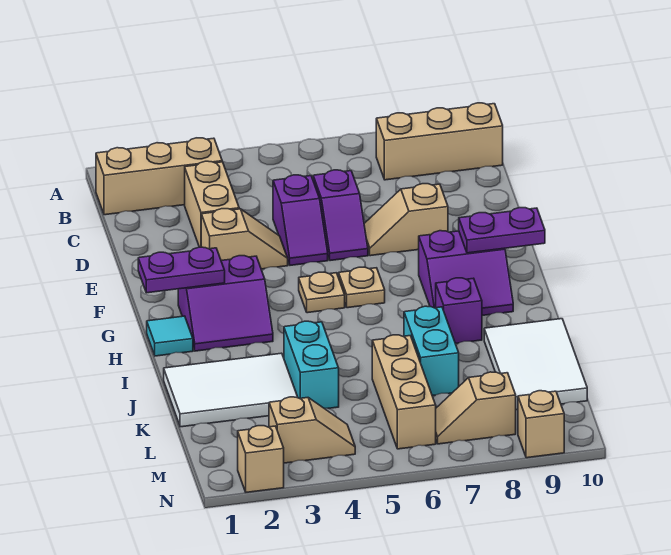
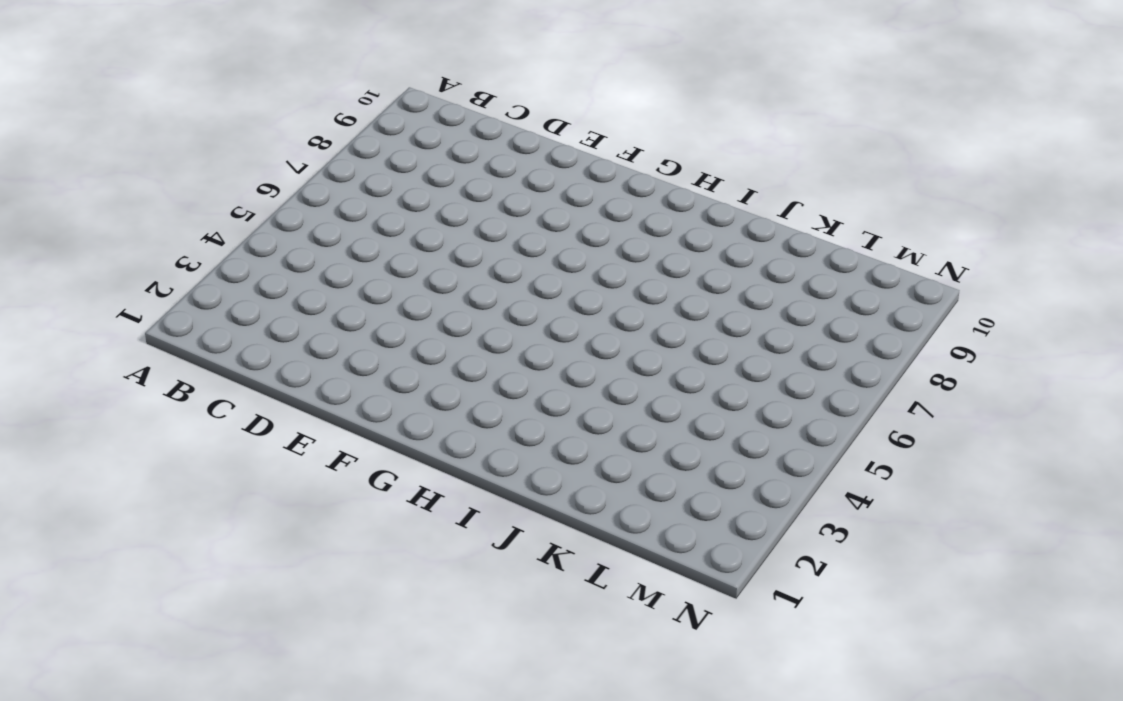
none -> tan brick B1:B3 level 1
none -> tan brick B8:B10 level 1
none -> tan brick C3:D3 level 1

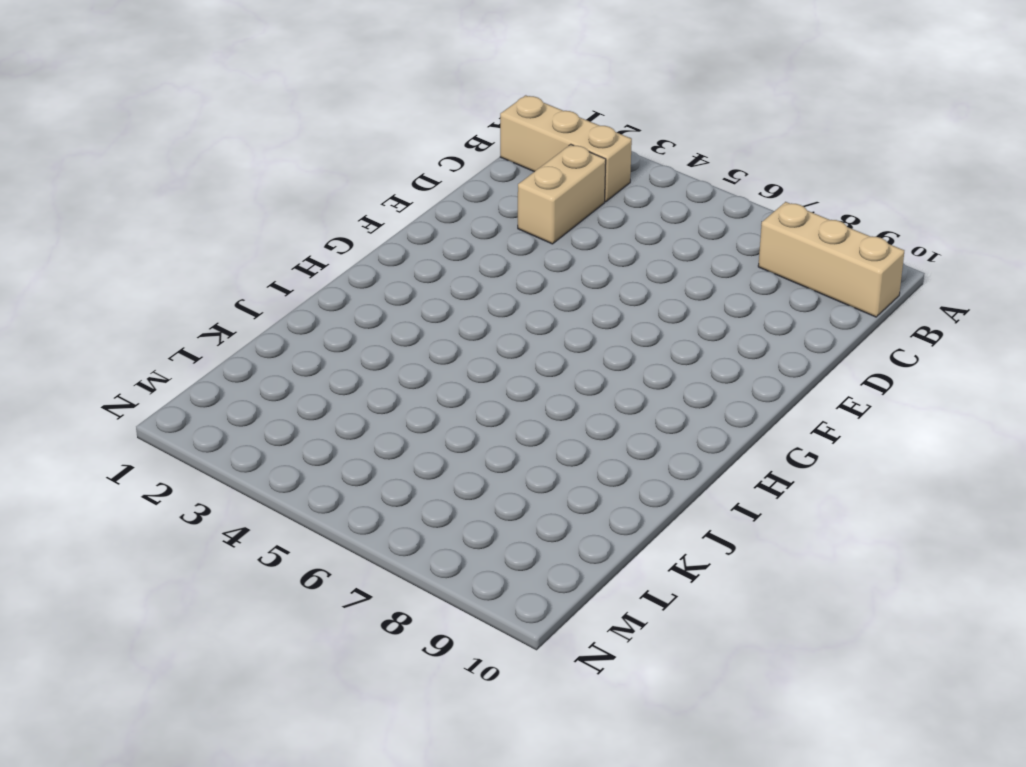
none -> purple slope D5:E5 level 1 top D
none -> purple slope D6:E6 level 1 top D
none -> tan slope E3:E4 level 1 top 3

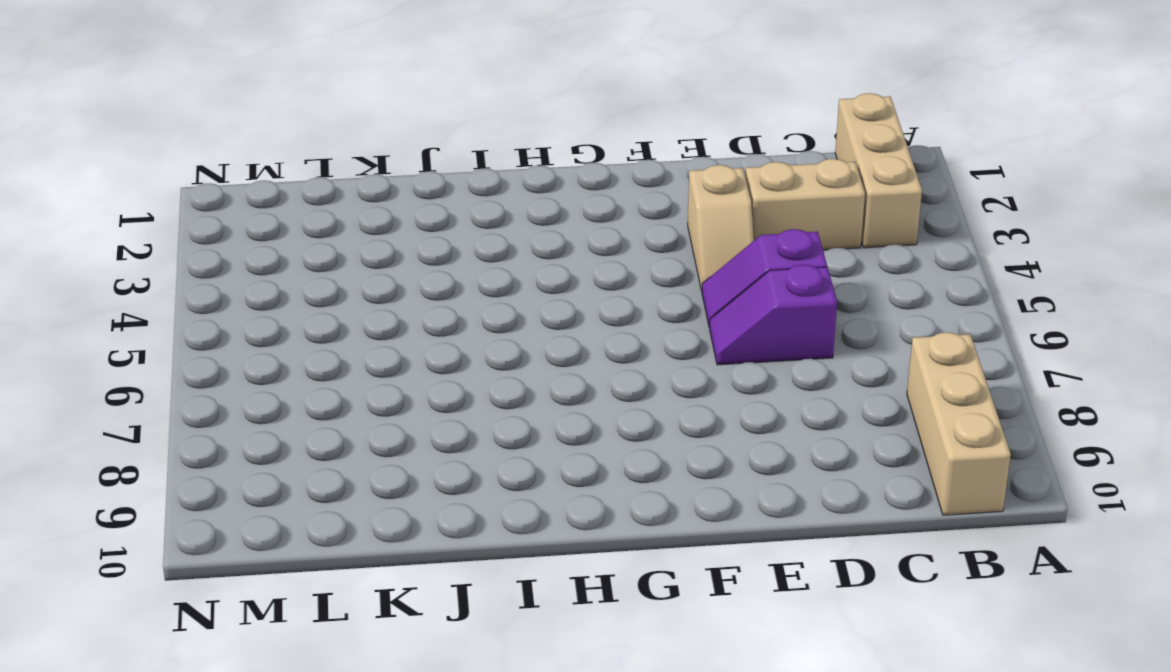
none -> tan slope E7:E8 level 1 top 8
none -> purple slope G2:H3 level 1 top G
none -> tan plate G5 level 1

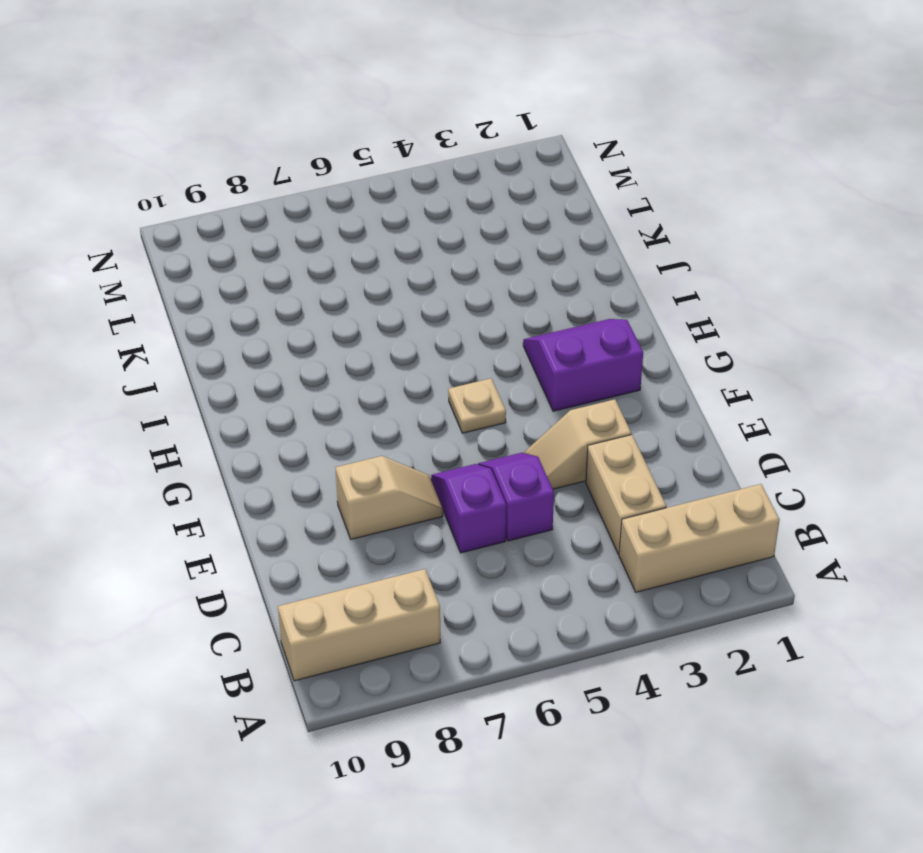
none -> tan plate G6 level 1
none -> purple slope G8:H9 level 1 top G
none -> cyan tile H1 level 1

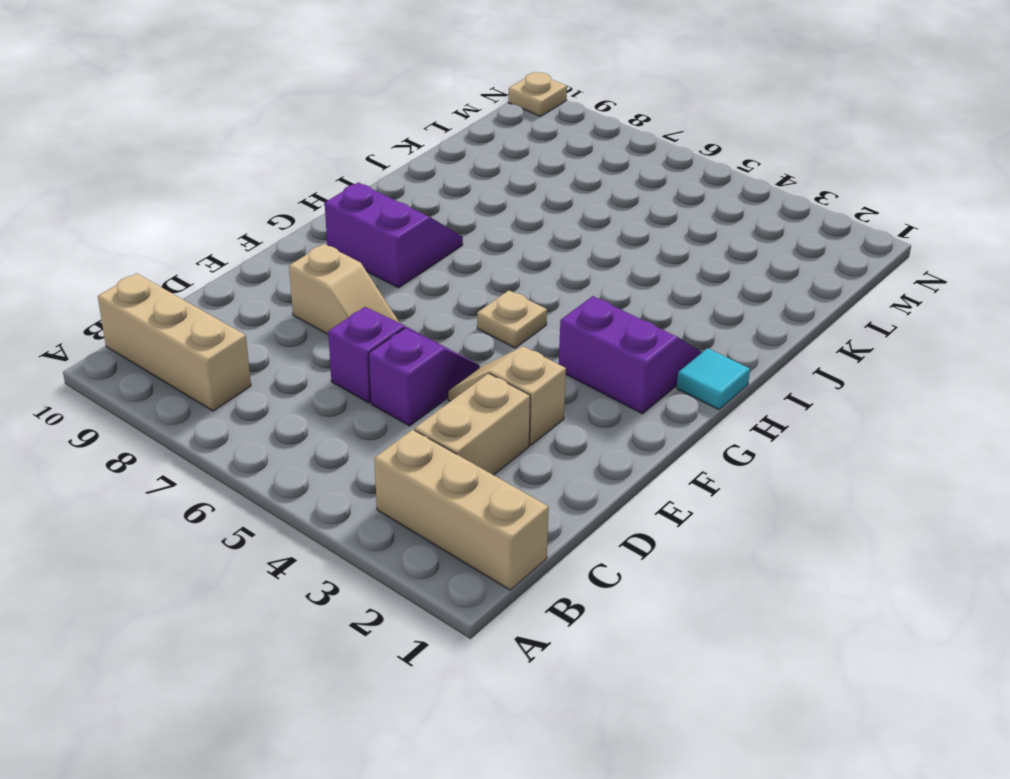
tan plate N10 level 1 -> tan plate G6 level 1
none -> purple brick I8 level 1
none -> white tile J1:K3 level 1
none -> cyan brick J4:K4 level 1

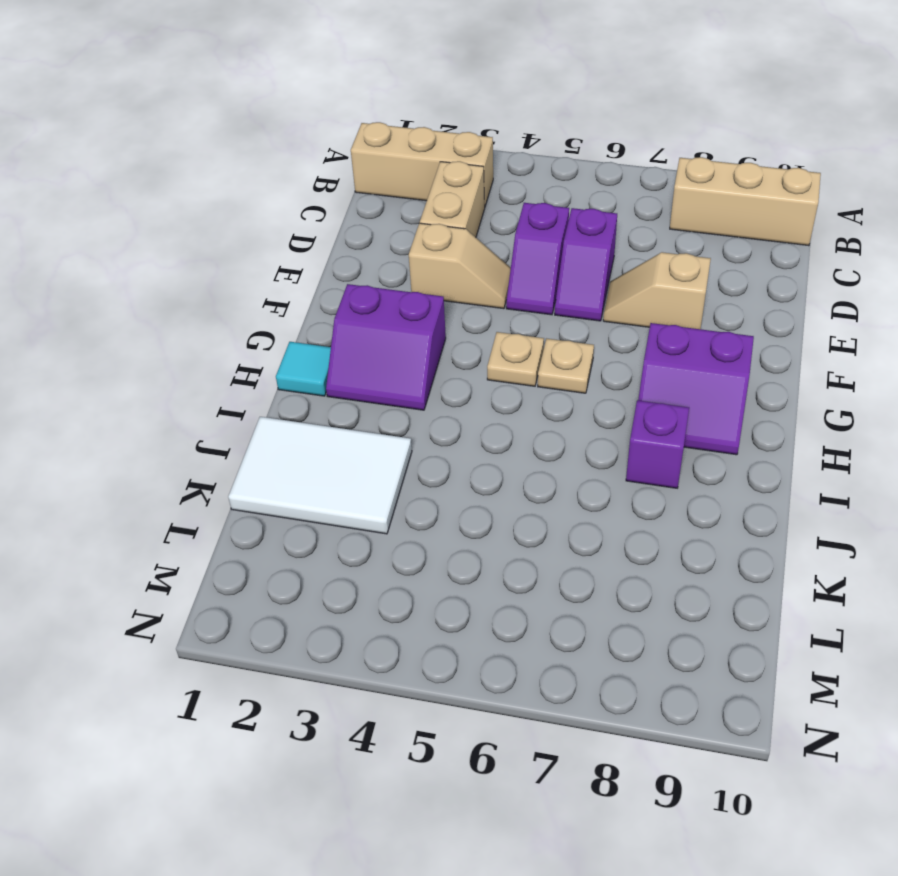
none -> cyan brick J4:K4 level 1
none -> cyan brick J7:K7 level 1
none -> white tile J9:L10 level 1

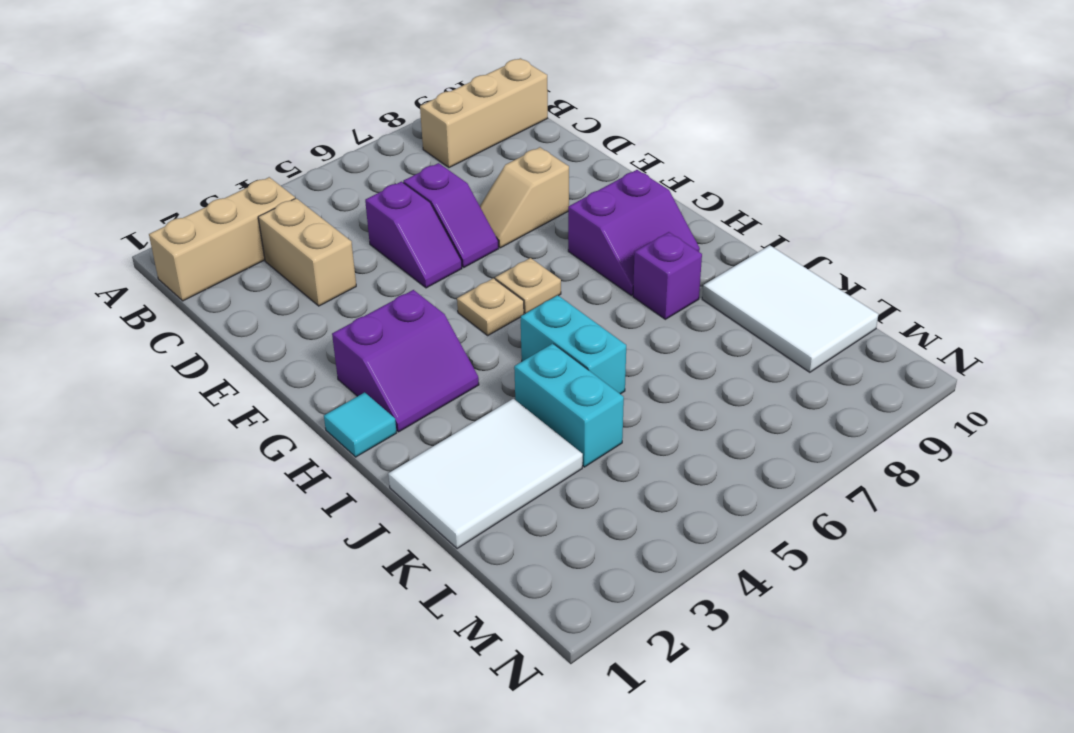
cyan brick I5:J5 level 1 -> cyan brick J7:K7 level 1
none -> tan slope E3:E4 level 1 top 3
none -> tan brick K6:M6 level 1
none -> tan slope M3:M4 level 1 top 3

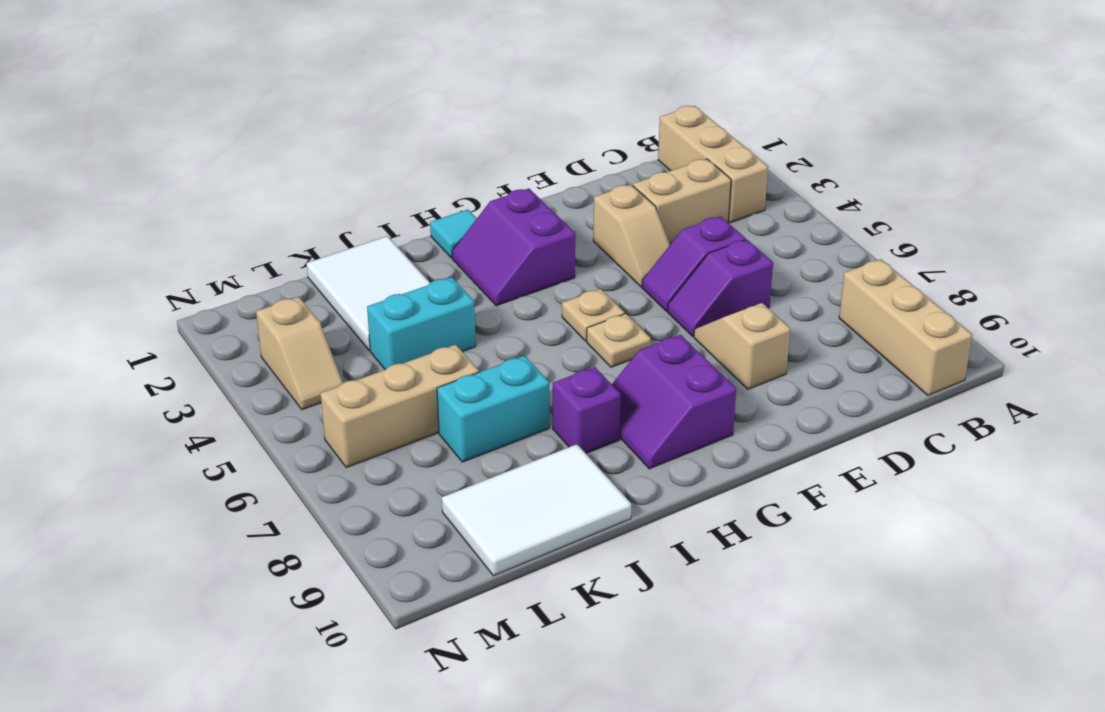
none -> tan slope M7:M8 level 1 top 8
none -> tan brick N2 level 1
none -> tan brick N9 level 1

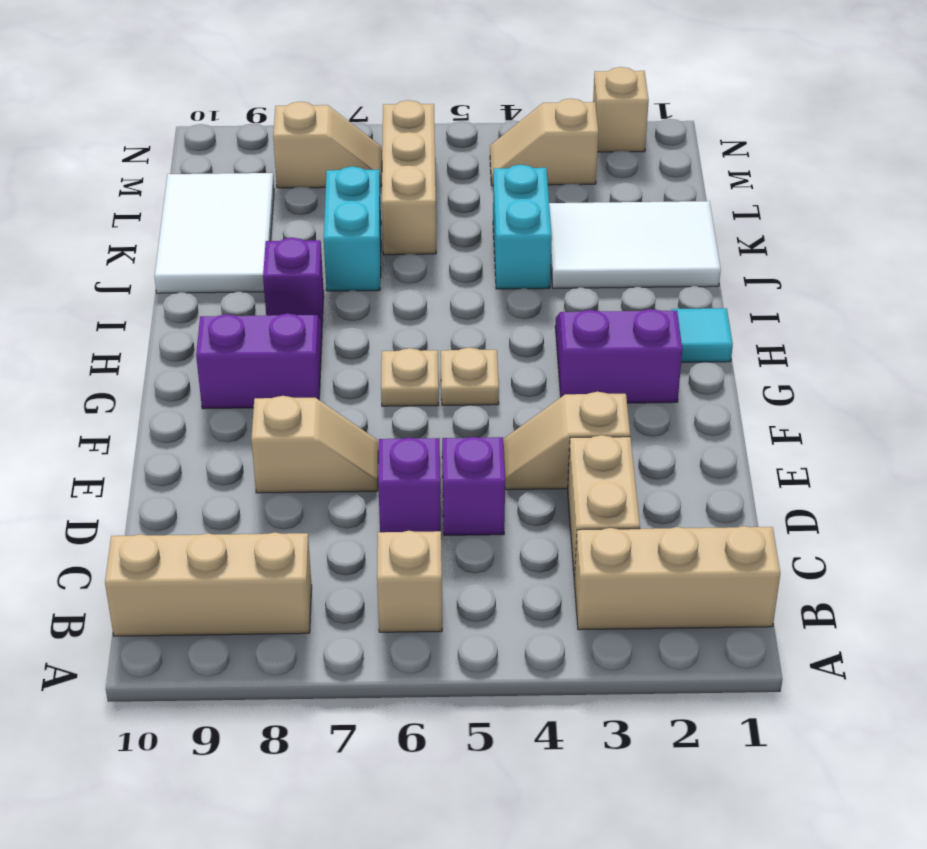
tan brick B6 level 1 -> tan brick N9 level 1
none -> purple plate G1:G2 level 2
none -> purple plate G9:G10 level 2

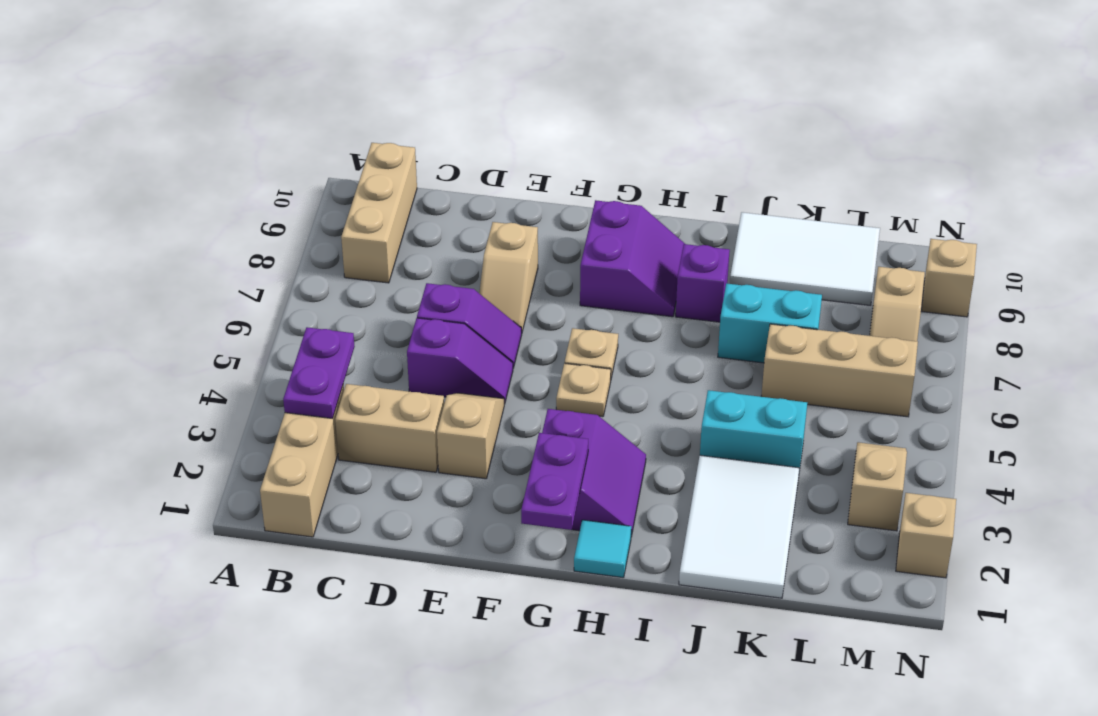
purple plate B3:B4 level 2 -> purple plate G9:G10 level 2

